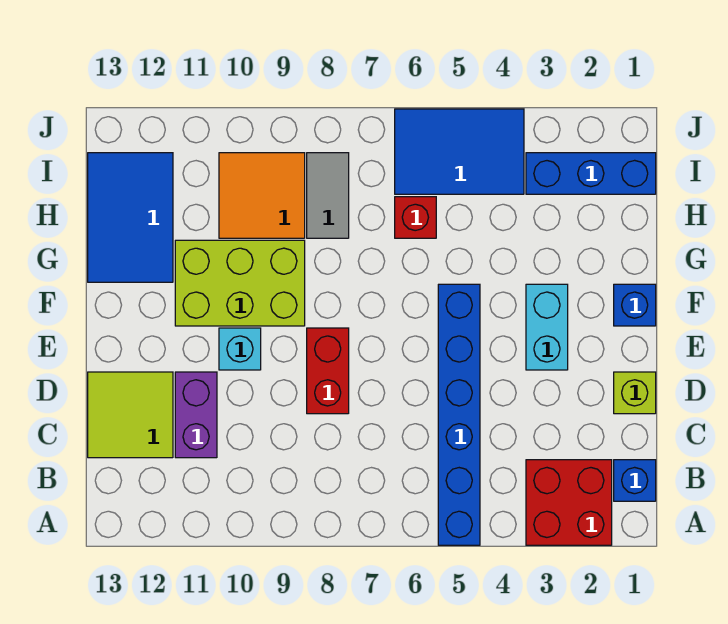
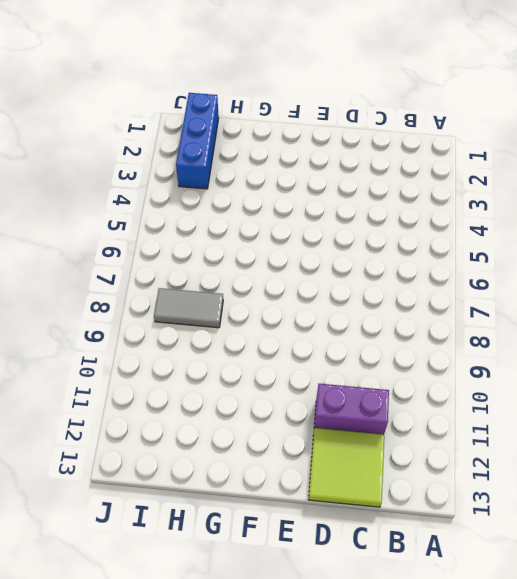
none -> red brick A2:B3 level 1
none -> blue brick A5:F5 level 1
none -> blue brick B1 level 1

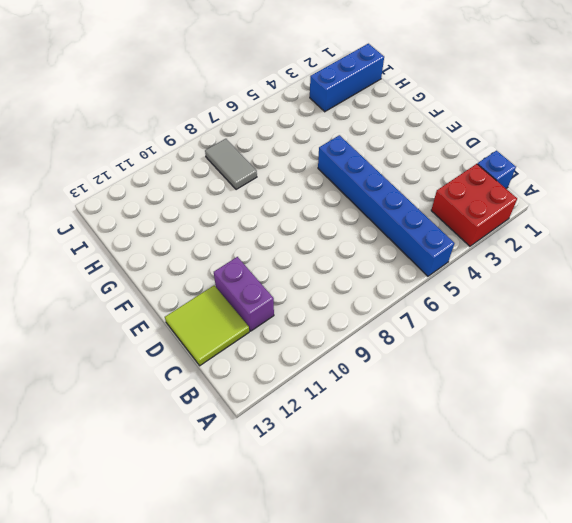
none -> lime brick D1 level 1
none -> red brick D8:E8 level 1
none -> cyan brick E3:F3 level 1

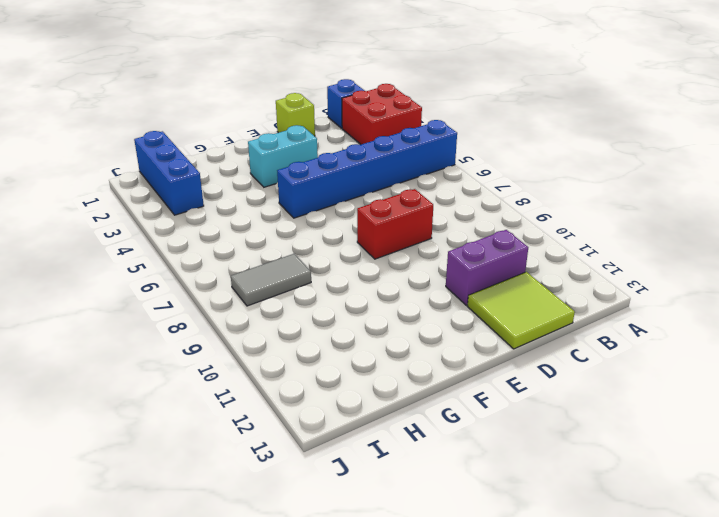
none -> cyan brick E10 level 1
none -> blue brick F1 level 1
none -> lime brick F9:G11 level 1

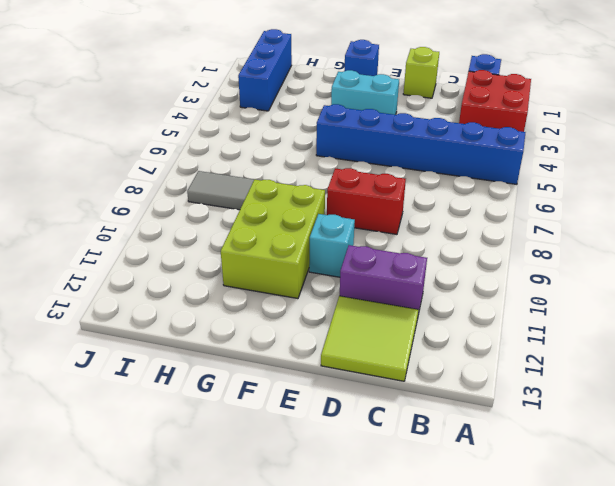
none -> blue tile G12:I13 level 1
none -> red brick H6 level 1
none -> orange tile H9:I10 level 1

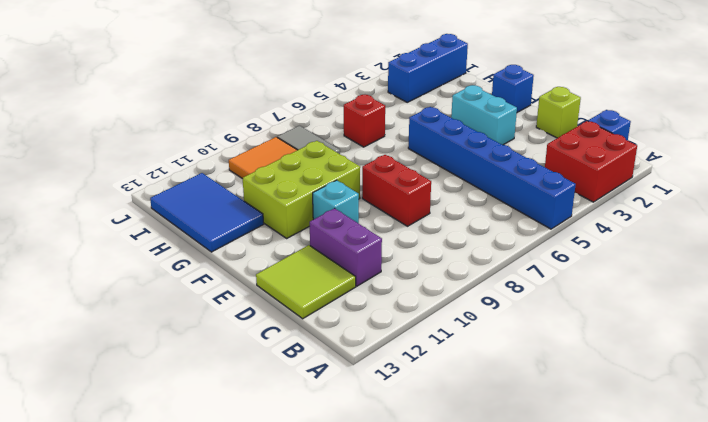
none -> blue tile I4:J6 level 1

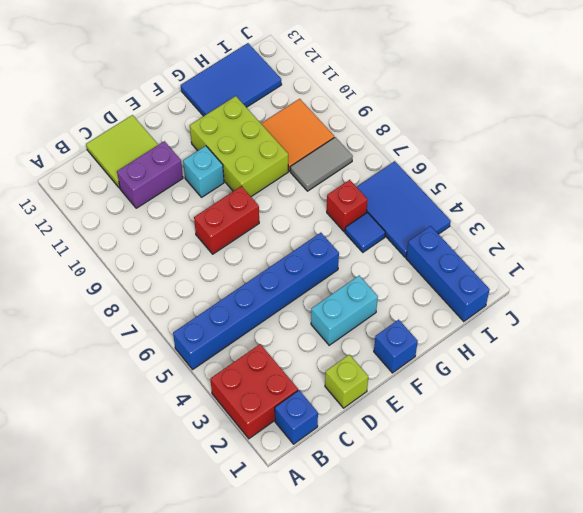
blue tile H5 level 1 -> none

